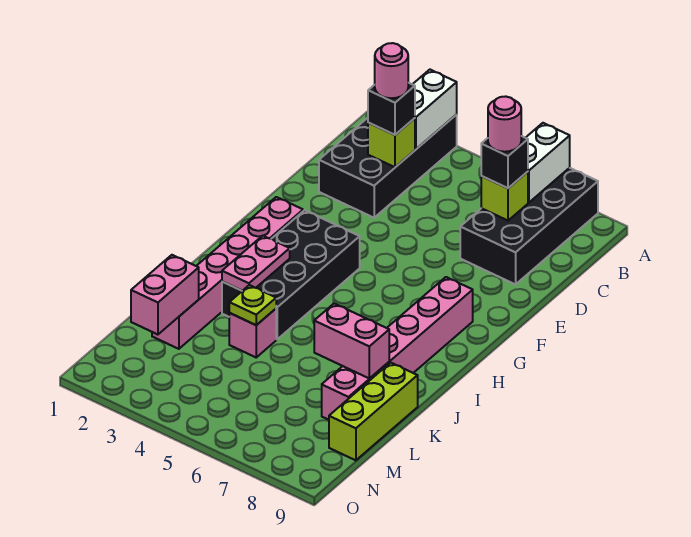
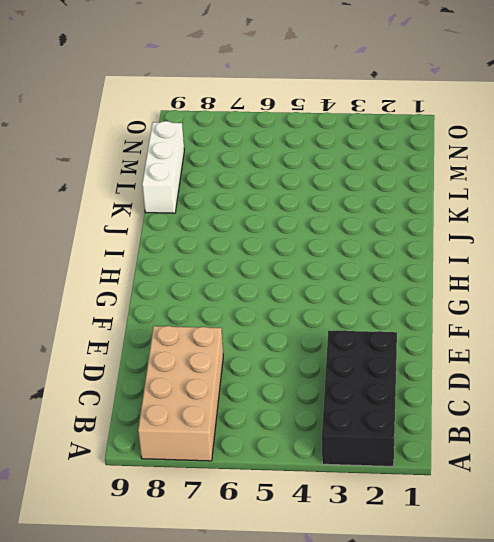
tan brick A7:D8 level 1 -> black brick A7:D8 level 1
white brick K9:M9 level 1 -> lime brick K9:M9 level 1
none -> pink brick G2:L2 level 1
none -> black brick G3:J4 level 1
none -> pink brick G8:L8 level 1

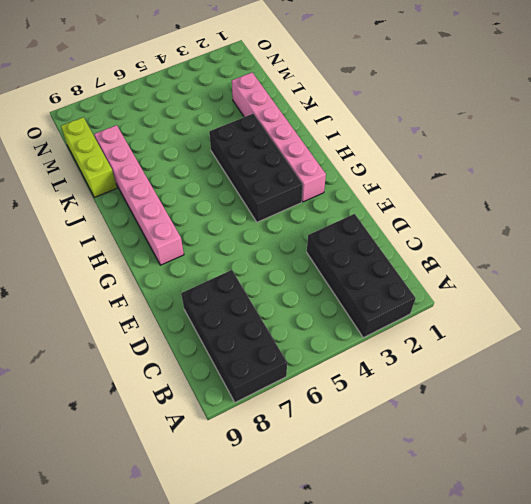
none -> pink brick K4 level 1
none -> white brick A3:B3 level 2
none -> white brick A7:B7 level 2

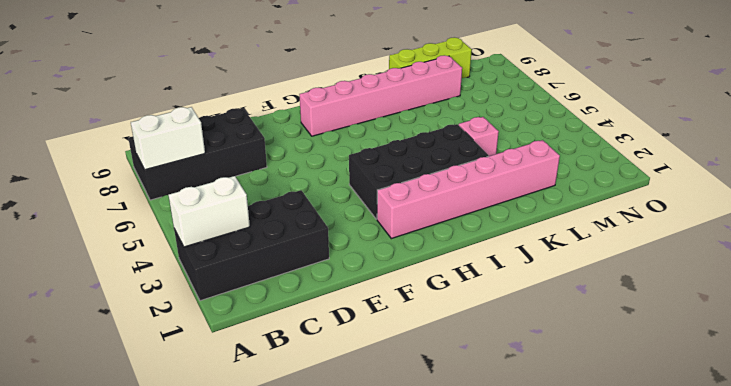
none -> lime brick C3 level 2
none -> lime brick C7 level 2
none -> pink plate I3:J3 level 2

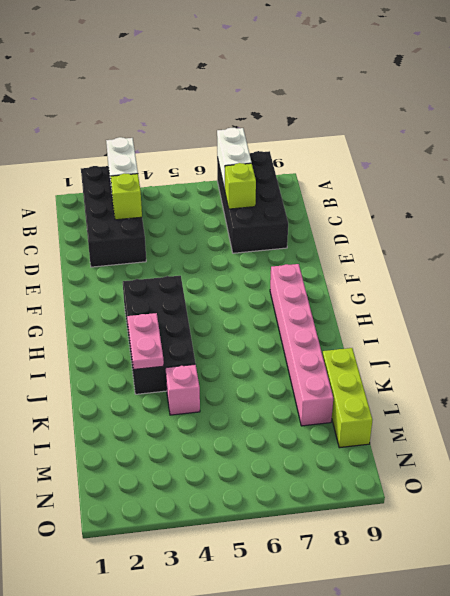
none -> pink brick G2:L2 level 1
none -> lime plate K4 level 2
none -> pink brick K7:K8 level 2

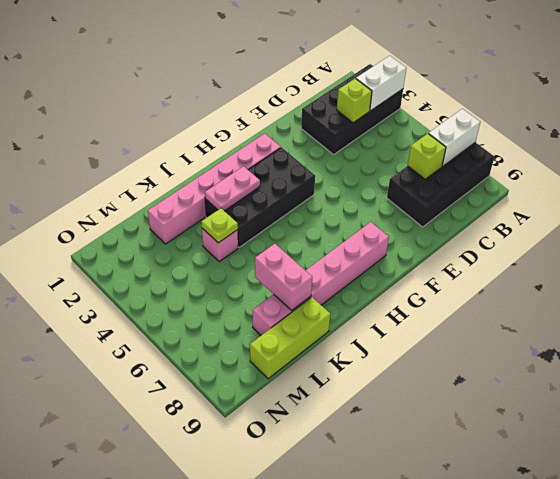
none -> pink brick L2:M2 level 2
none -> black brick C3 level 3
none -> black brick C7 level 3

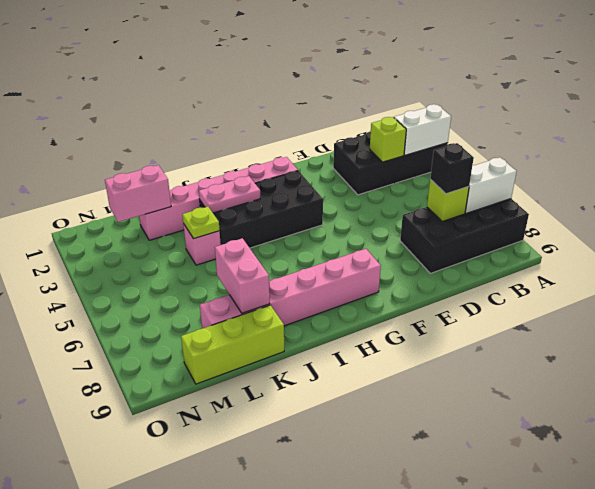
none -> black brick C3 level 3
none -> pink round brick C3 level 4
none -> pink round brick C7 level 4

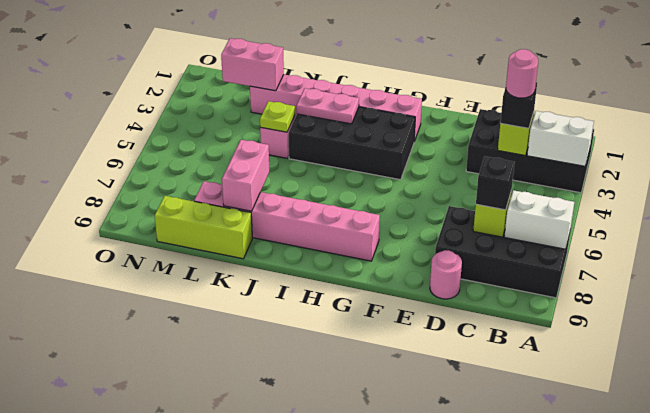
pink round brick D9 level 1 -> pink round brick C7 level 4

